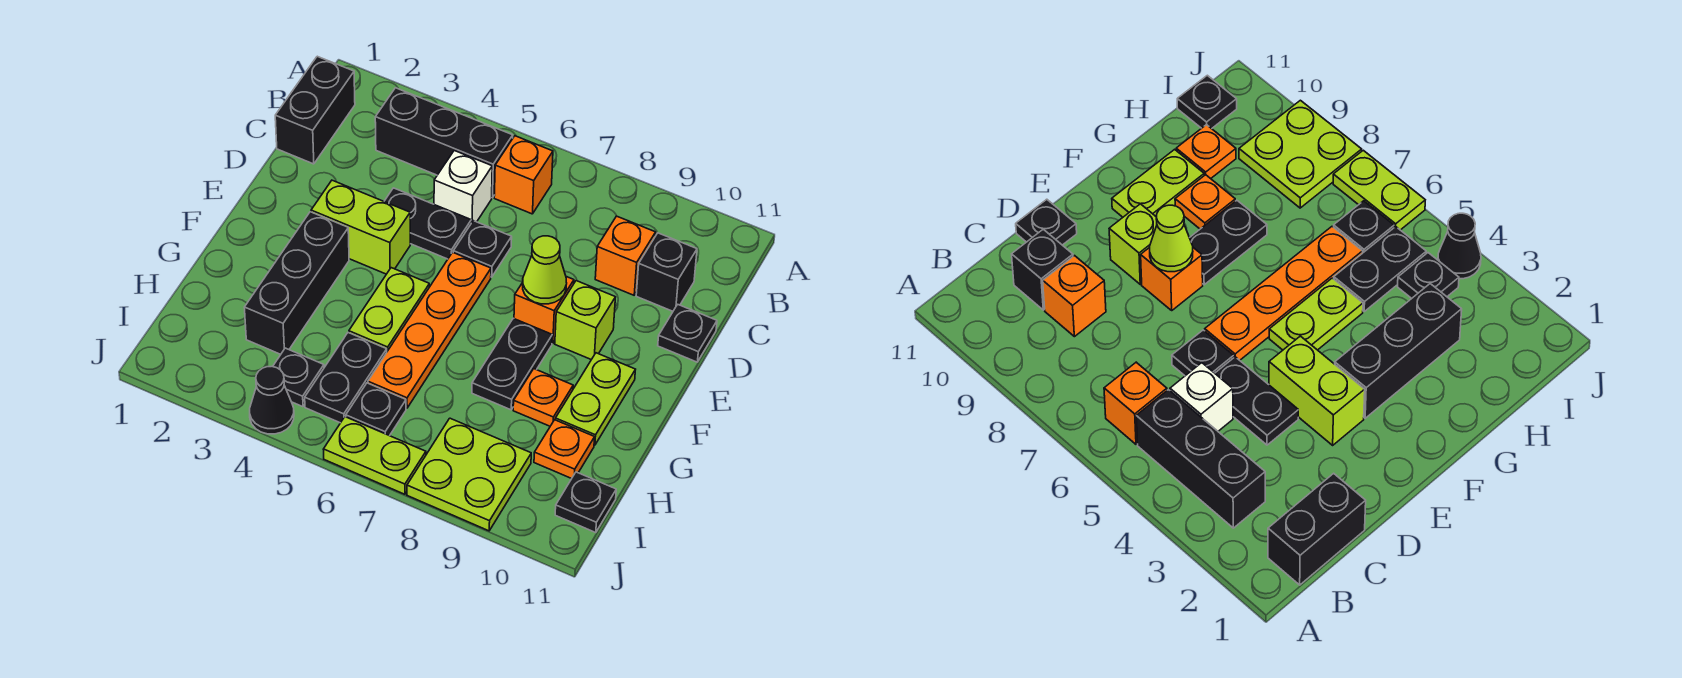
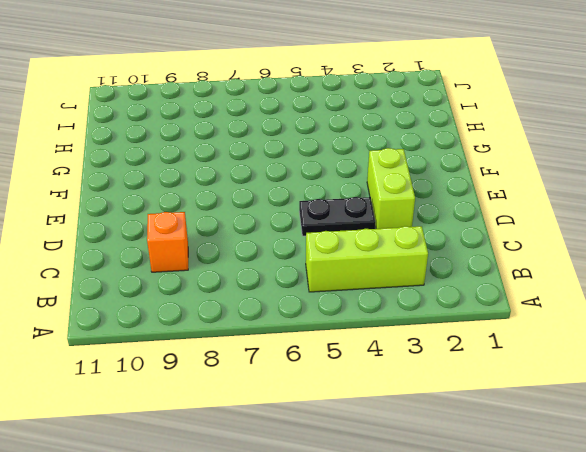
lime brick B3:B5 level 1 -> black brick B3:B5 level 1
lime brick D3:E3 level 1 -> lime brick E3:E4 level 1
none -> black brick B1:C1 level 1
none -> orange brick B6 level 1
none -> white brick C5 level 1

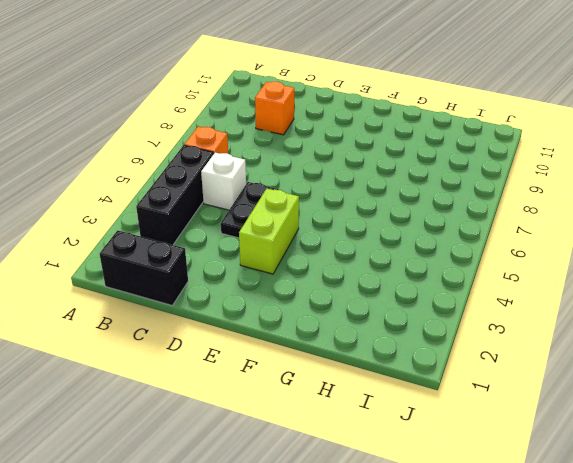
none -> black brick C10 level 1
none -> black plate D6 level 1
none -> black plate D11 level 1

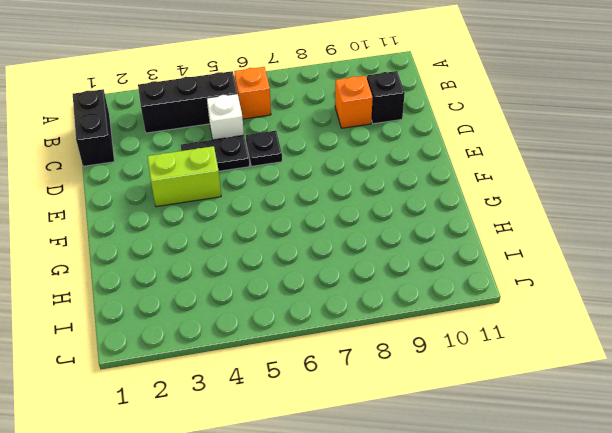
none -> black plate D11 level 1
none -> orange plate E6:H6 level 1
none -> orange brick E8 level 1

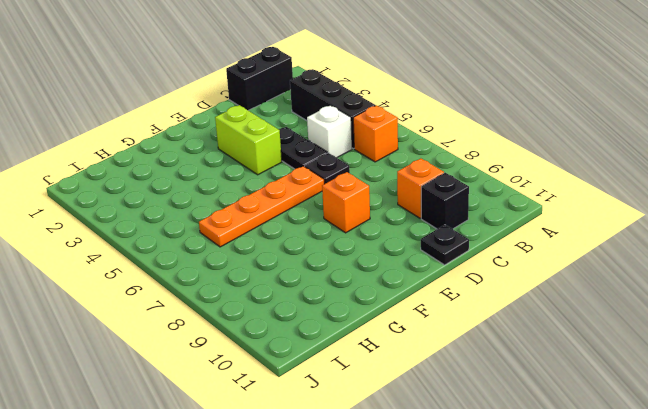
none -> lime brick E9 level 1
none -> black brick F3:H3 level 1
none -> lime plate F5:G5 level 1

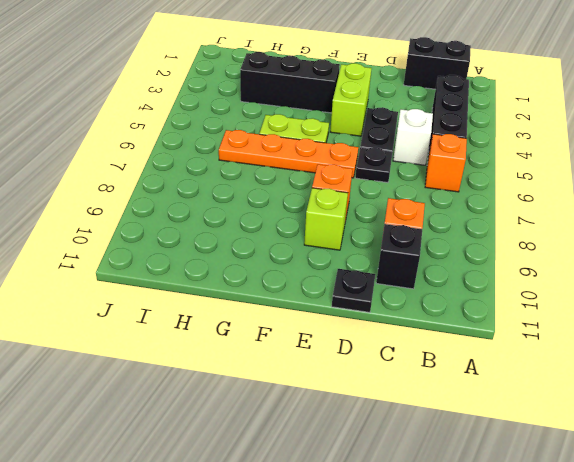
none -> black plate F8:G8 level 1
none -> lime plate F10:G10 level 1
none -> orange plate G9 level 1

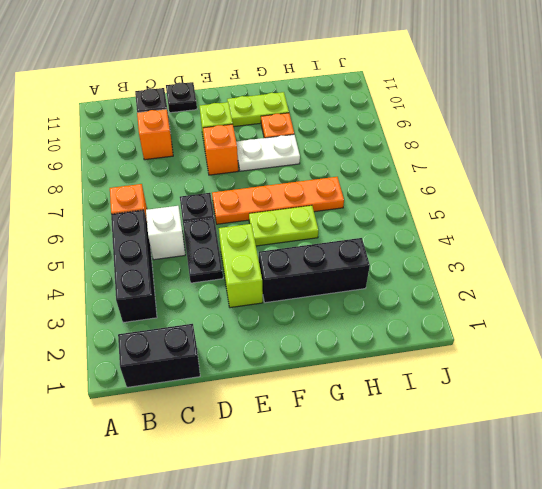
white plate F8:G8 level 1 -> black plate F8:G8 level 1
none -> black plate H5:I5 level 1
none -> orange plate H10 level 1
none -> black plate I4 level 1

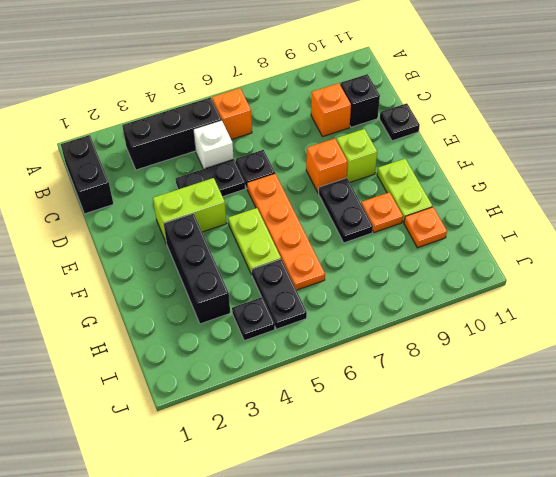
none -> black plate I6 level 1
none -> lime plate I8:J9 level 1
none -> black plate I11 level 1

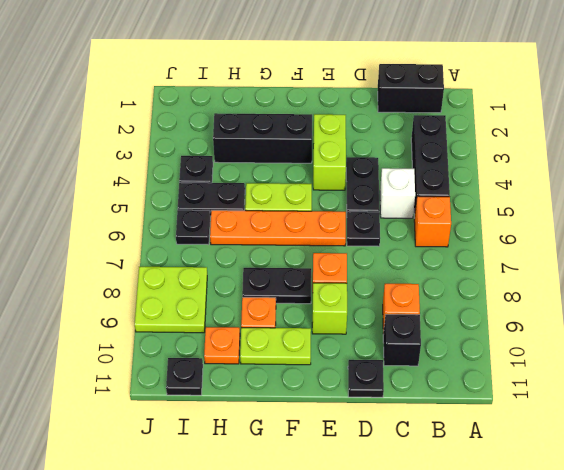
none -> black cone J4 level 1
none -> lime plate J6:J7 level 1
none -> lime cone E8 level 2

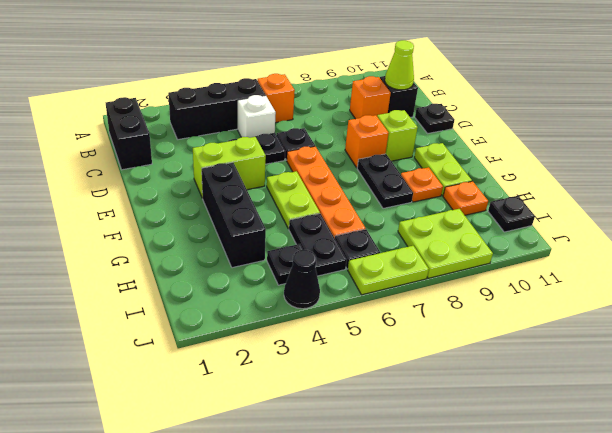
lime cone C10 level 2 -> lime cone E8 level 2

